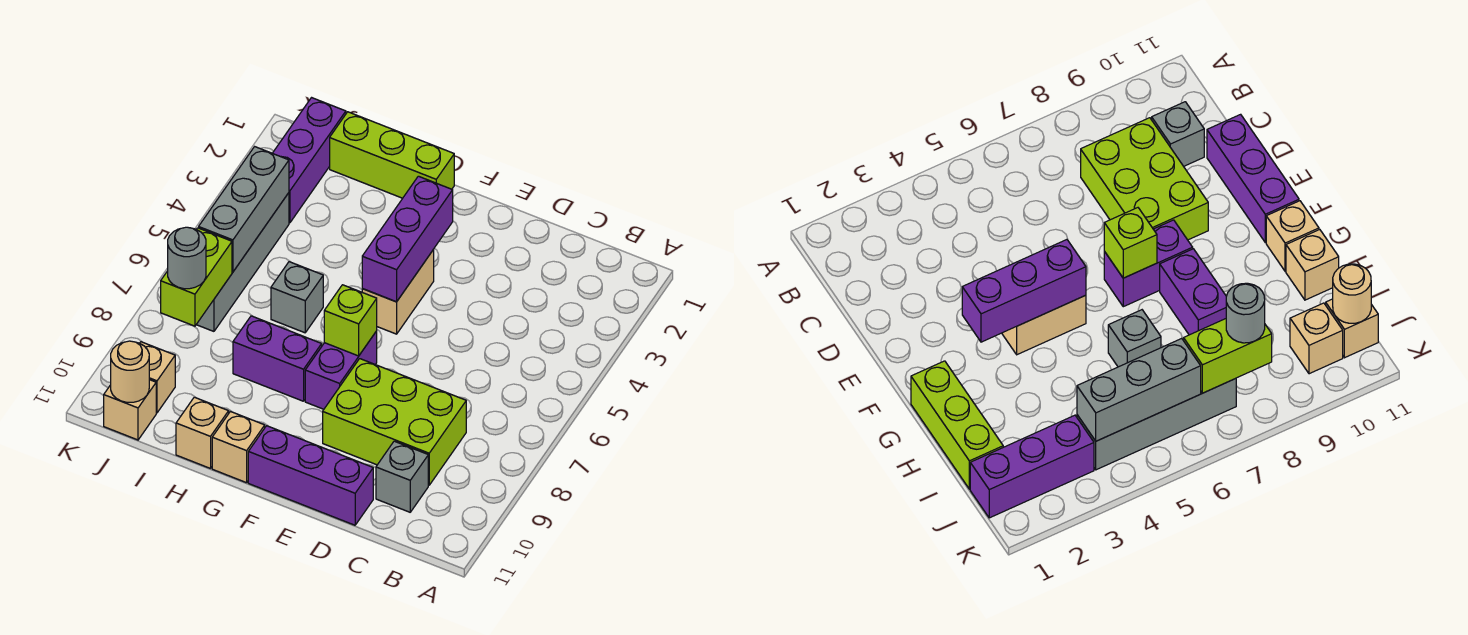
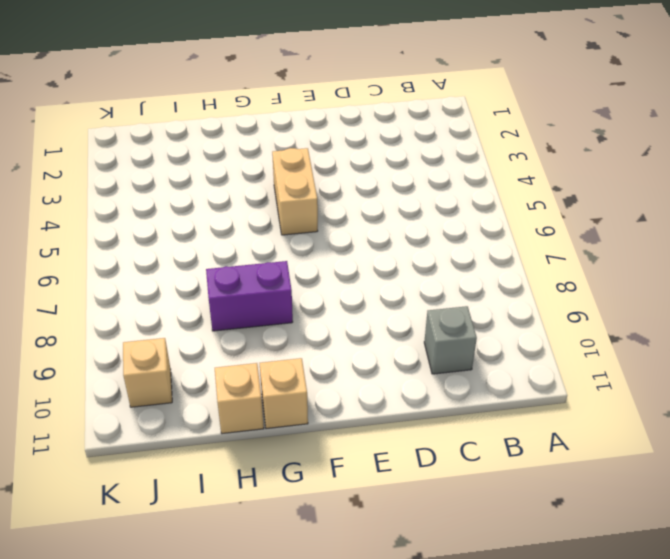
none -> lime brick C8:E9 level 1
none -> purple brick D11:F11 level 1
none -> purple brick F7:F8 level 1

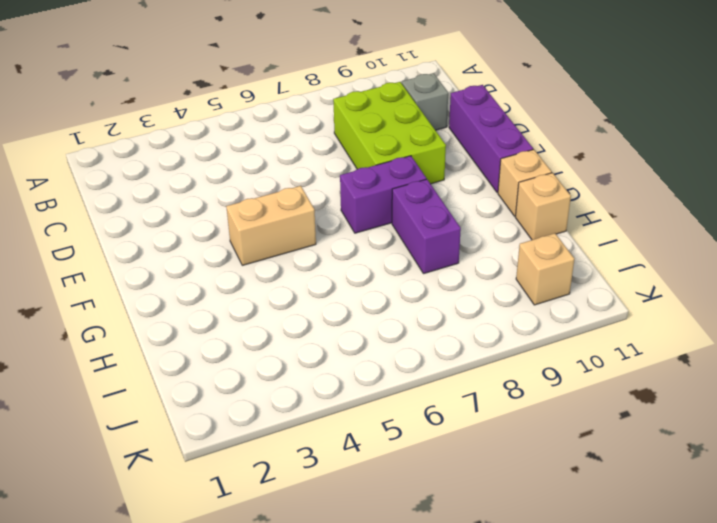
none -> lime brick G1:I1 level 1
none -> grey brick H6 level 1
none -> purple brick J1:J3 level 1

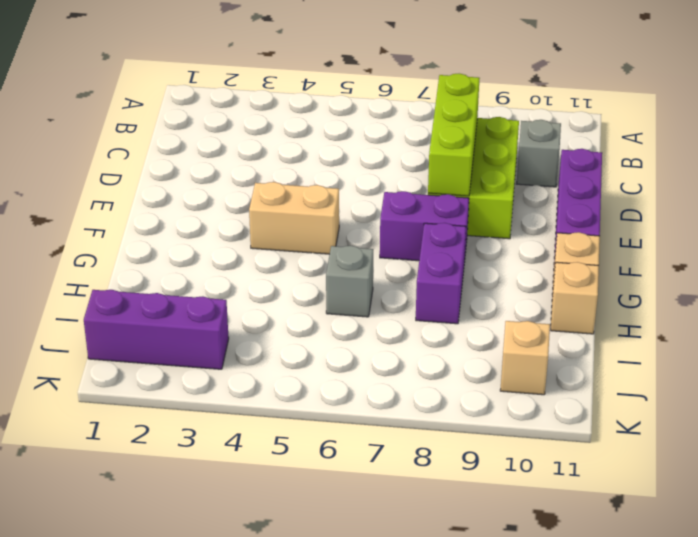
lime brick C8:E8 level 2 -> lime brick G1:I1 level 1
none -> grey brick J4:J7 level 1
none -> tan brick J11 level 1
none -> purple brick F3:F5 level 2

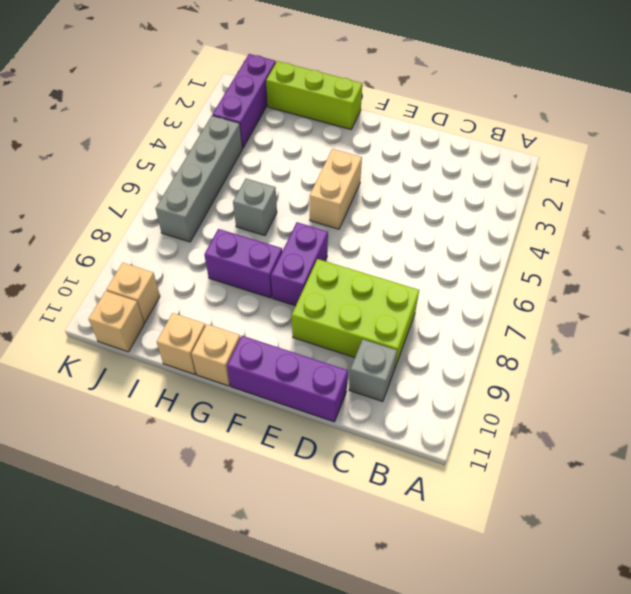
none -> purple brick F3:F5 level 2
none -> lime brick F7 level 2
none -> grey brick J4:J6 level 2

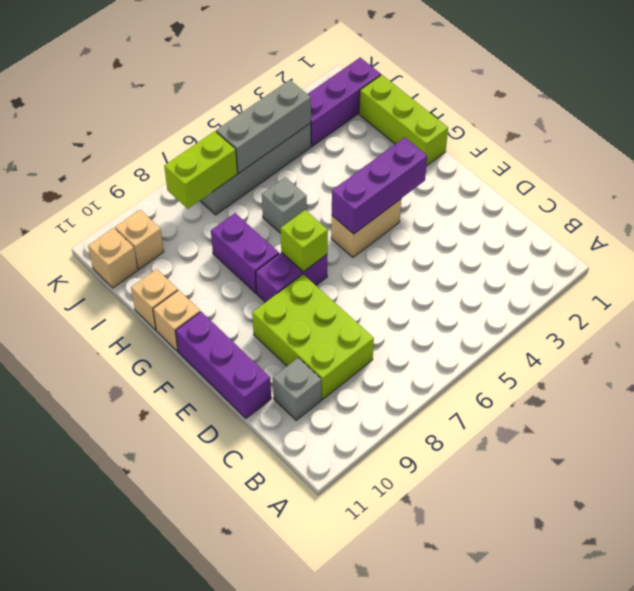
none -> tan round brick J11 level 2
none -> grey round brick J8 level 3

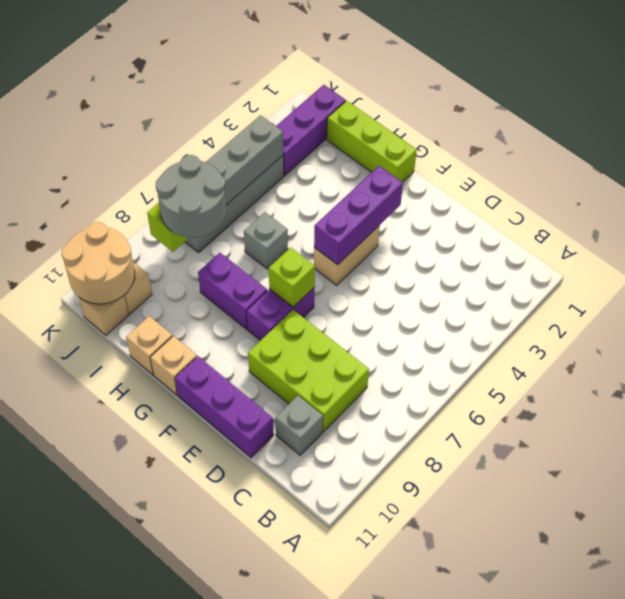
grey round brick I7:J8 level 3 -> grey round brick J8 level 3
tan round brick J10:K11 level 2 -> tan round brick J11 level 2

